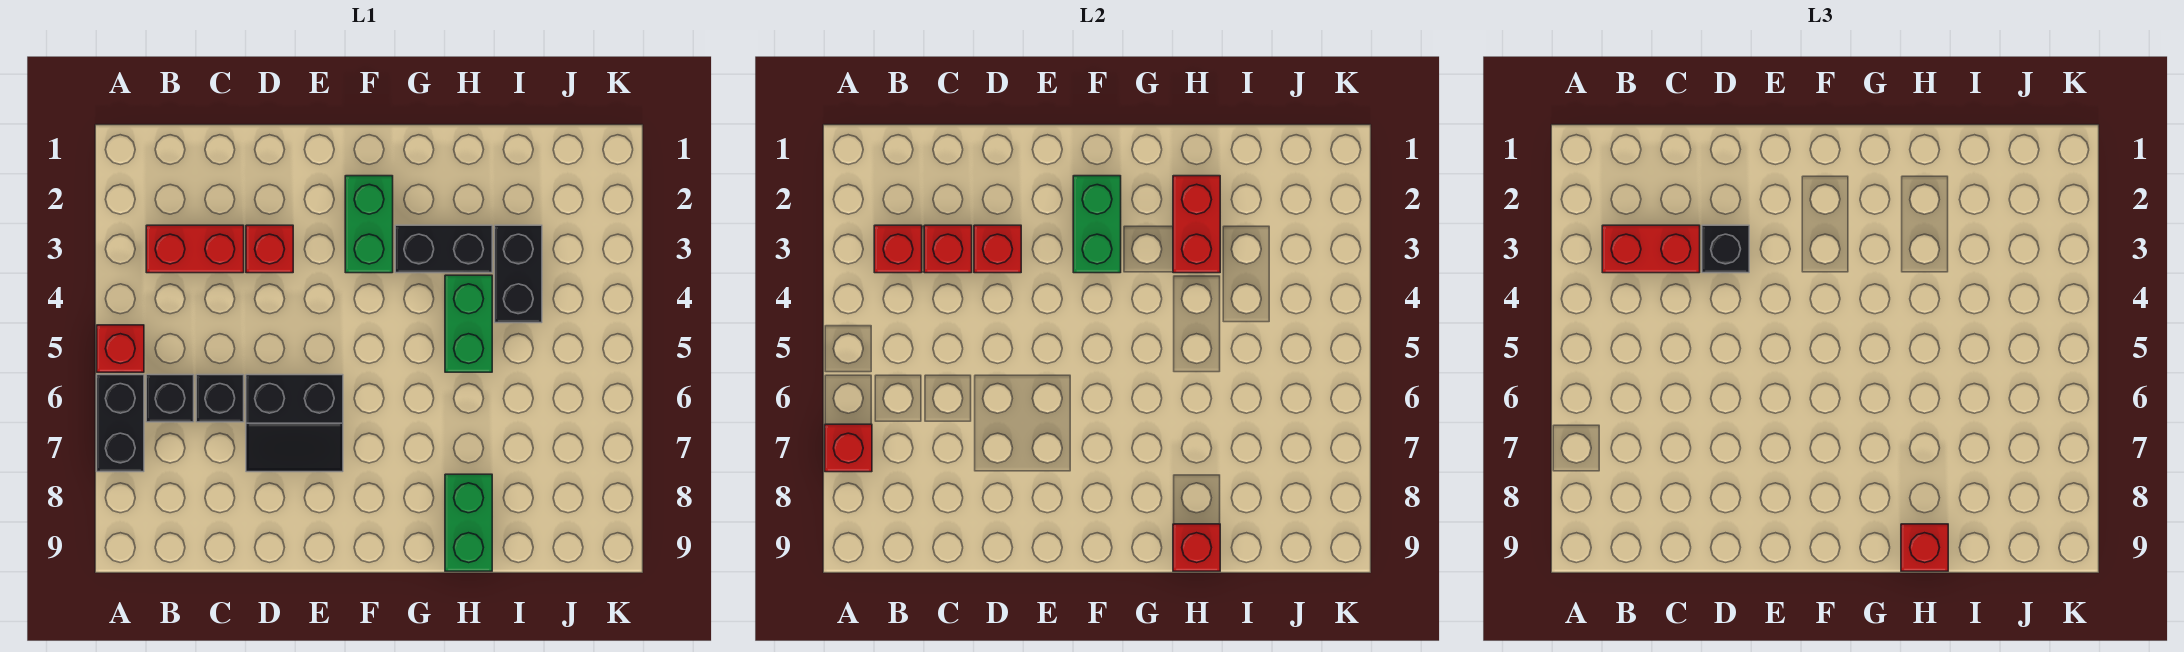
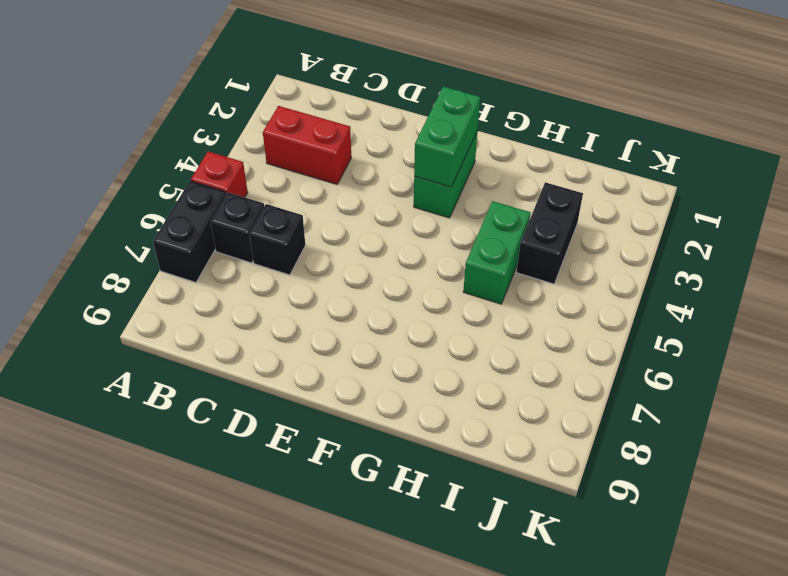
none -> red brick D3 level 1
none -> black slope D6:E7 level 1 top 6
none -> black brick G3:H3 level 1

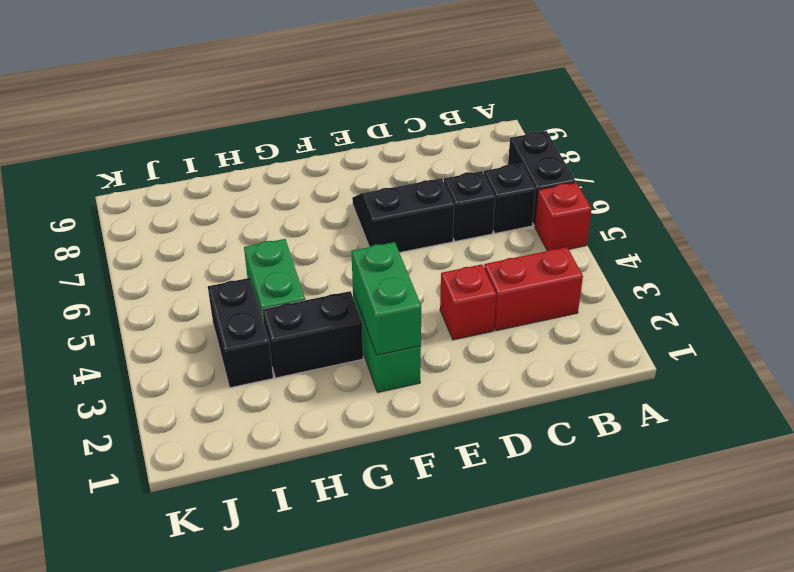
none -> green brick H8:H9 level 1
none -> red brick A7 level 2
none -> red brick B3 level 2

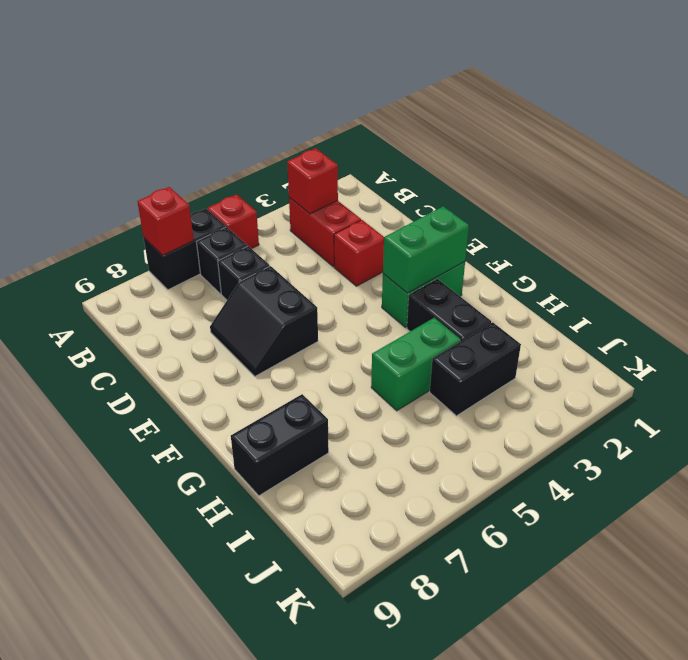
black brick H8:H9 level 1 -> green brick H8:H9 level 1
none -> red brick C3 level 2
none -> red brick D3 level 2
none -> red brick H2:H3 level 2

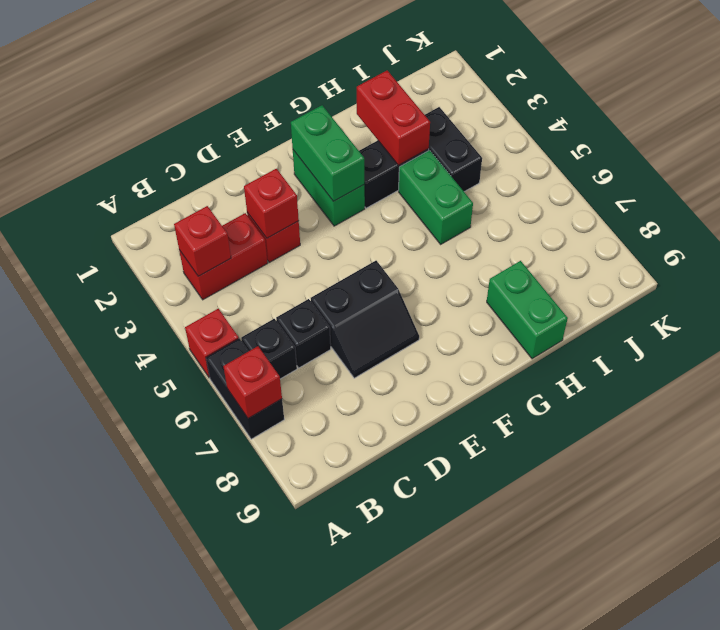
none -> red brick C3 level 2
none -> red brick H9 level 2
none -> red brick B3:C3 level 3

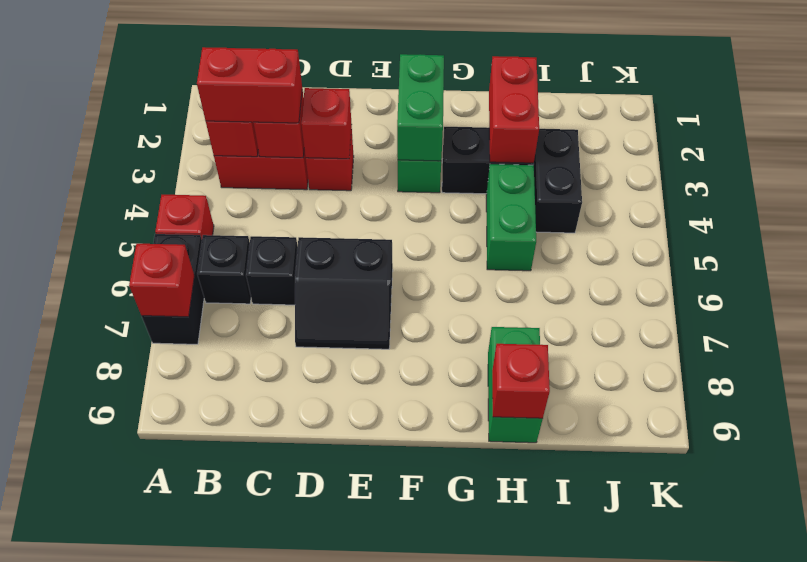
none -> black brick D3 level 3
none -> red brick H9 level 3

